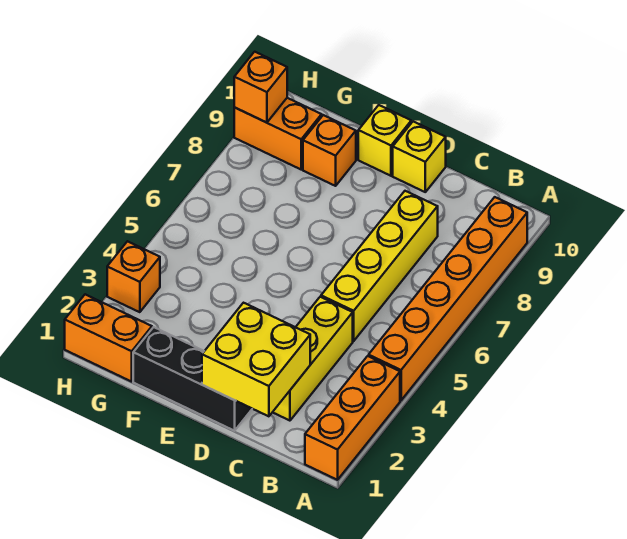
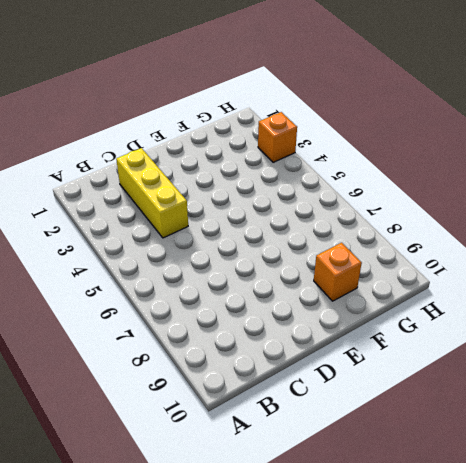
none -> orange brick A1:A3 level 1
none -> orange brick A4:A9 level 1
none -> yellow brick C5:C8 level 1

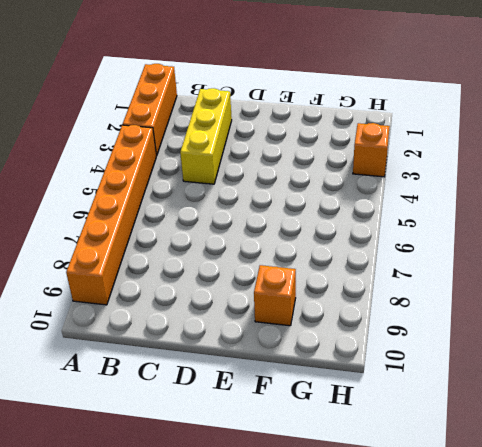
none -> yellow brick C5:C8 level 1
none -> black brick D1:F1 level 1
none -> yellow brick D10 level 1

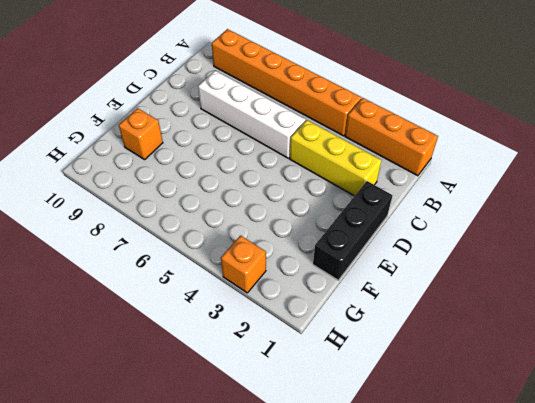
white brick C5:C8 level 1 -> yellow brick C5:C8 level 1
none -> yellow brick D10 level 1
none -> yellow brick E10 level 1
none -> orange brick G1:H1 level 1

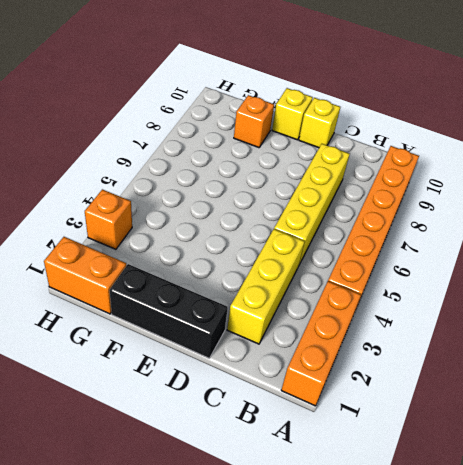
none -> orange brick G9:H9 level 1
none -> yellow brick C1:D2 level 2
none -> orange brick H9 level 2

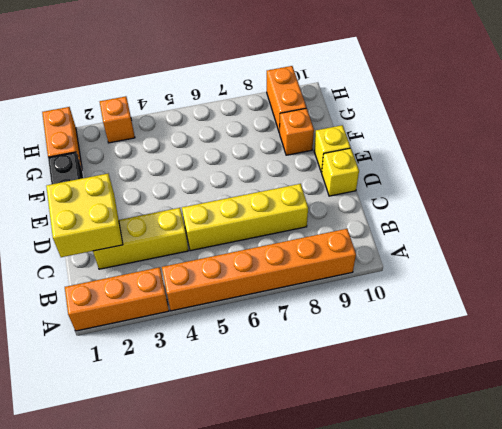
none -> orange brick H9 level 2

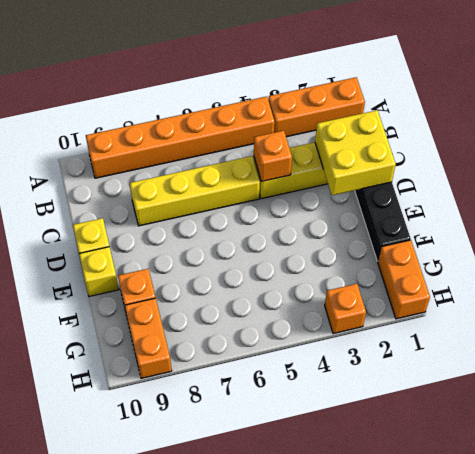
orange brick C4 level 2 -> orange brick H9 level 2

